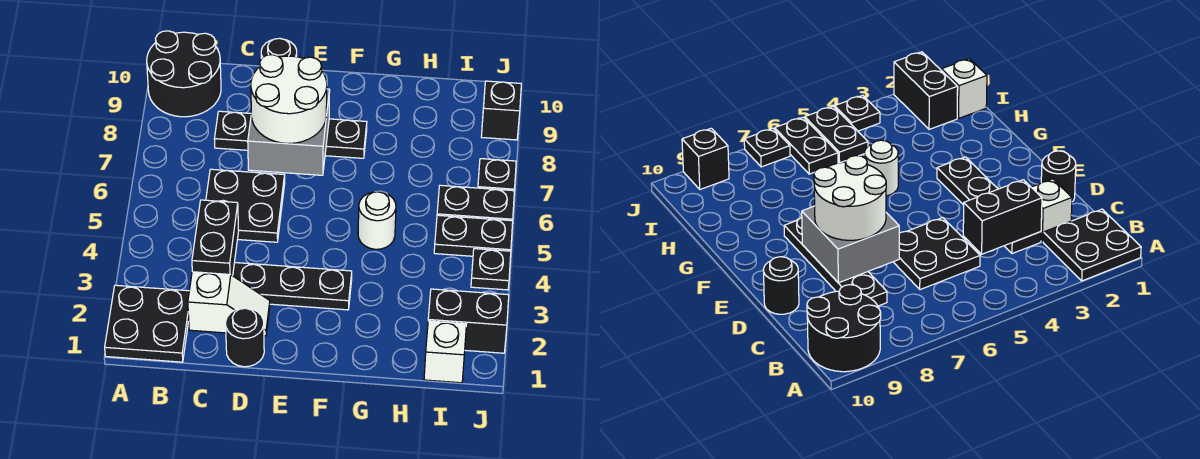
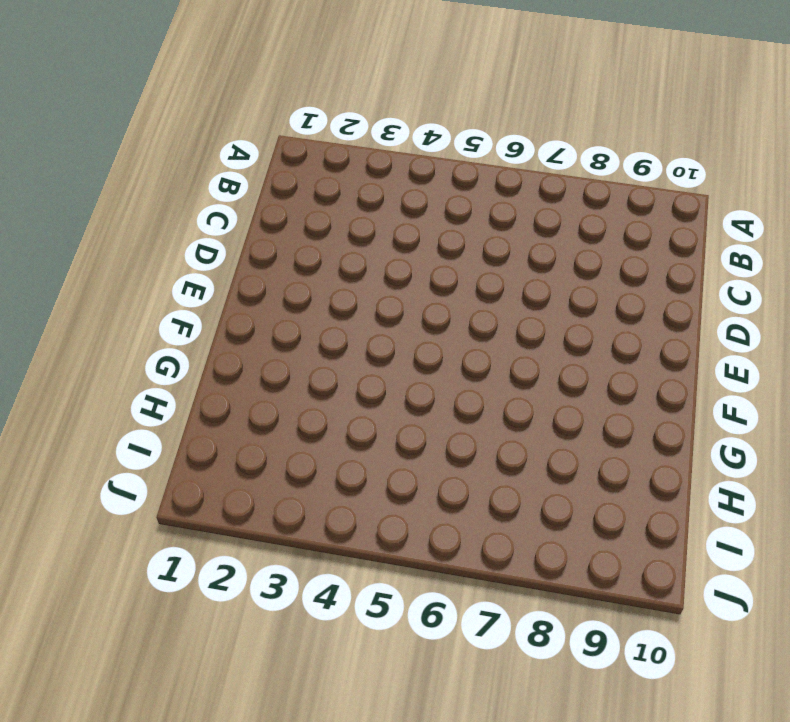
none -> black plate A1:B2 level 1
none -> black round brick A9:B10 level 1
none -> white slope C2:D2 level 1 top C

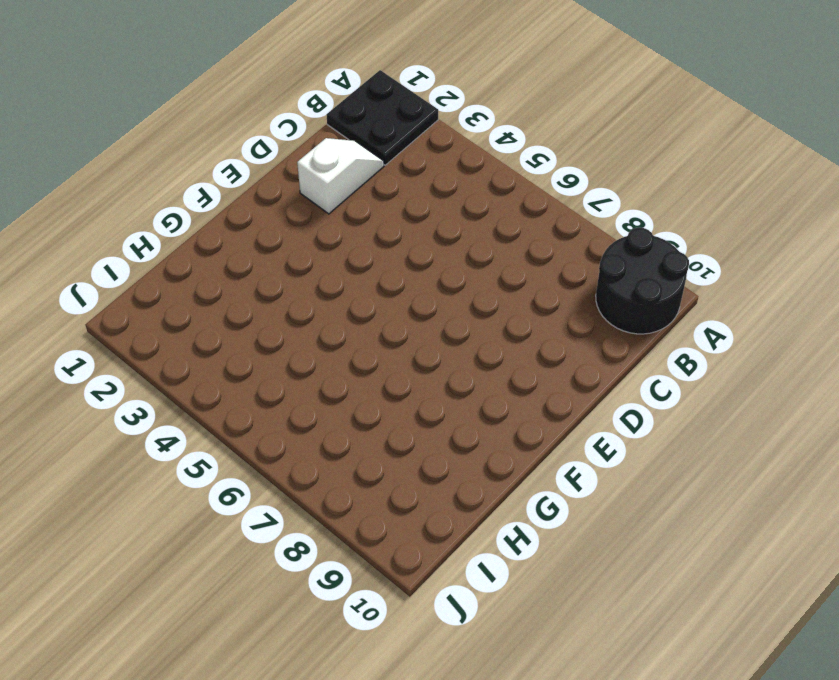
white slope C2:D2 level 1 top D -> white slope C2:D2 level 1 top C
none -> black plate C3:F3 level 1
none -> black plate C5:D6 level 1
none -> black plate C8:F8 level 1

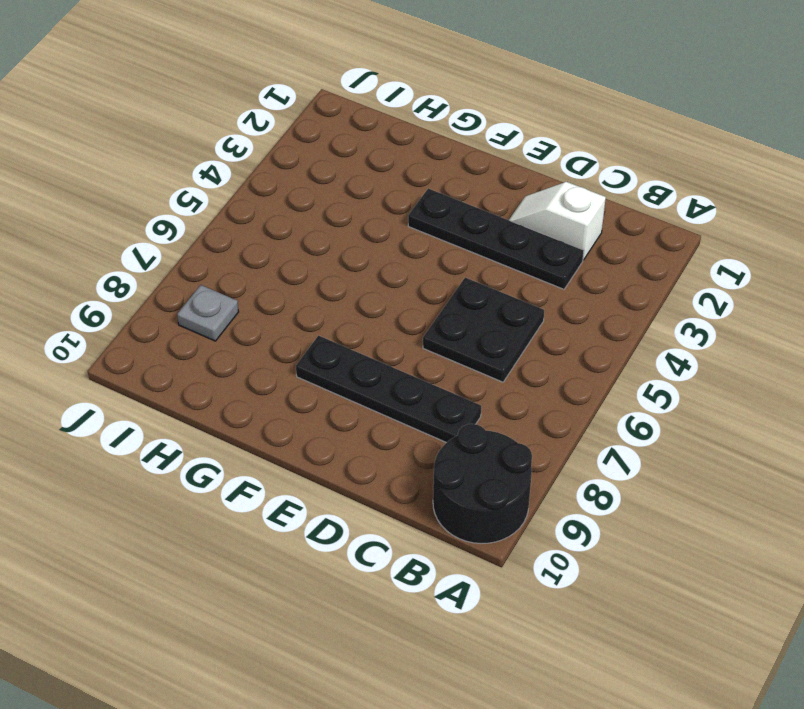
grey plate I8 level 1 -> none
none -> black plate A1:B2 level 1
none -> black round brick D1 level 1
none -> black round brick D10 level 1

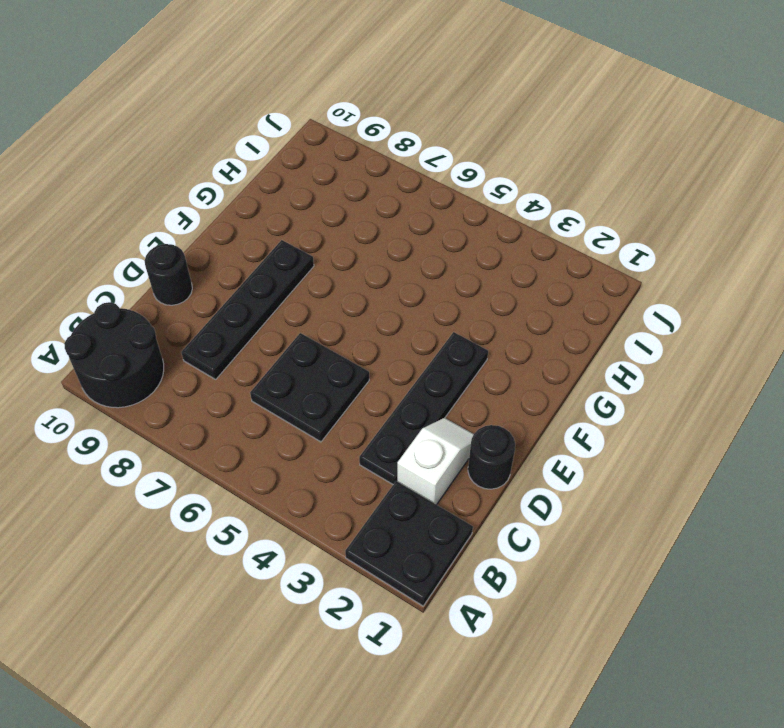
none -> white round brick G5 level 1
none -> white brick I1 level 1
none -> black brick I2:J2 level 1

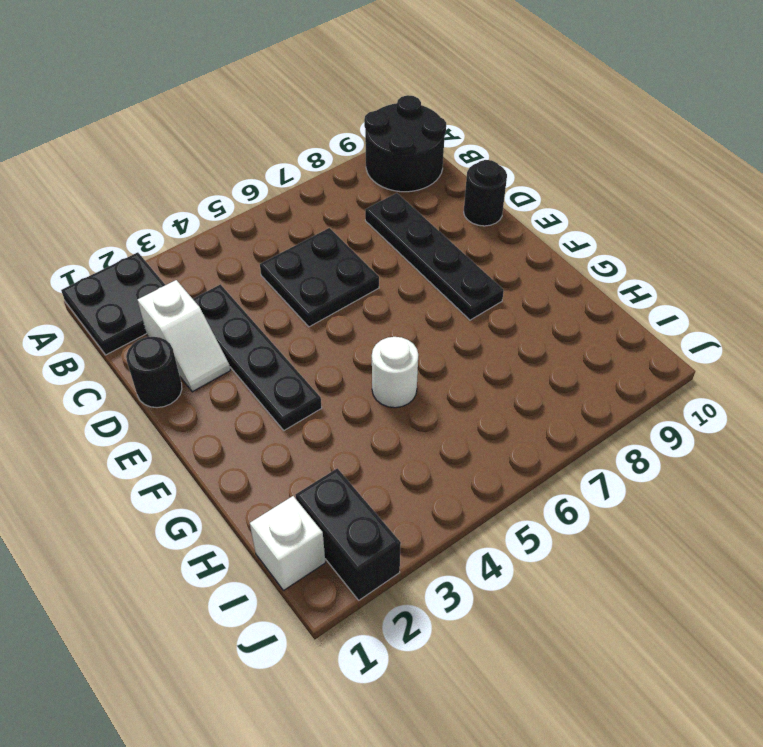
none -> black plate I5:J5 level 1
none -> black plate I6:J6 level 1
none -> black plate J4 level 1

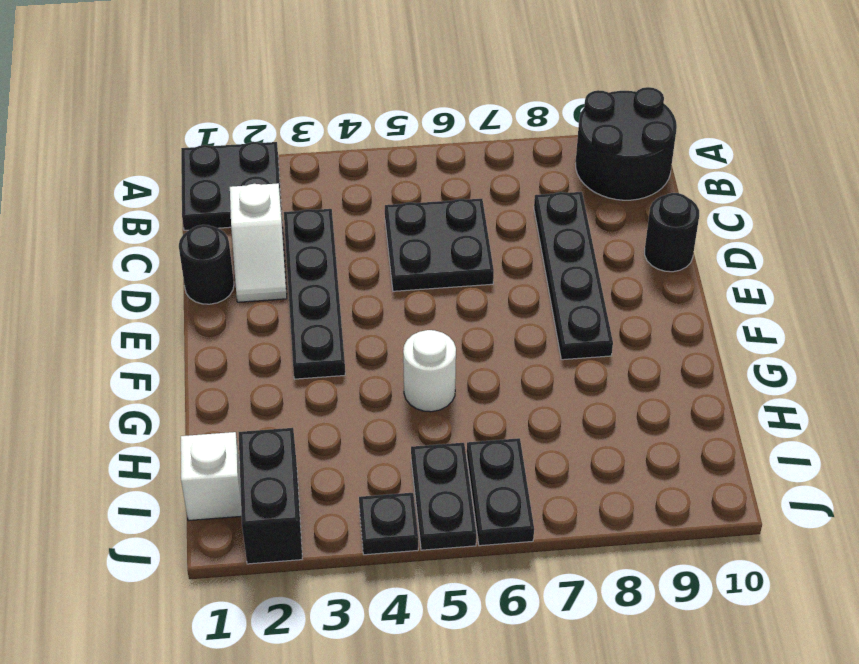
none -> black plate J7 level 1
none -> black brick J9 level 1
none -> black brick C3:C4 level 2

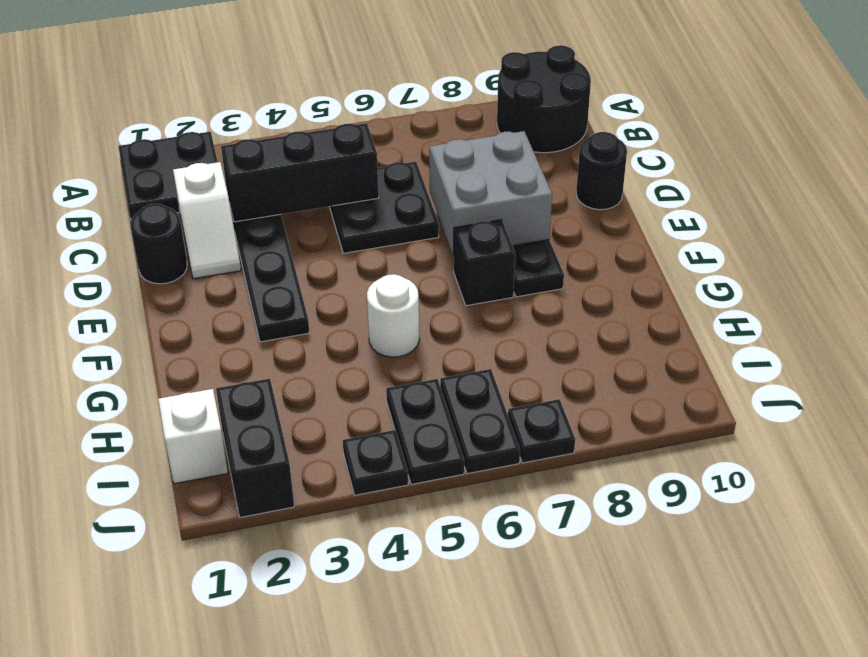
black brick C3:C5 level 2 -> black brick C3:C4 level 2
black brick F7 level 1 -> black brick J9 level 1
none -> white round brick D7:E8 level 3

